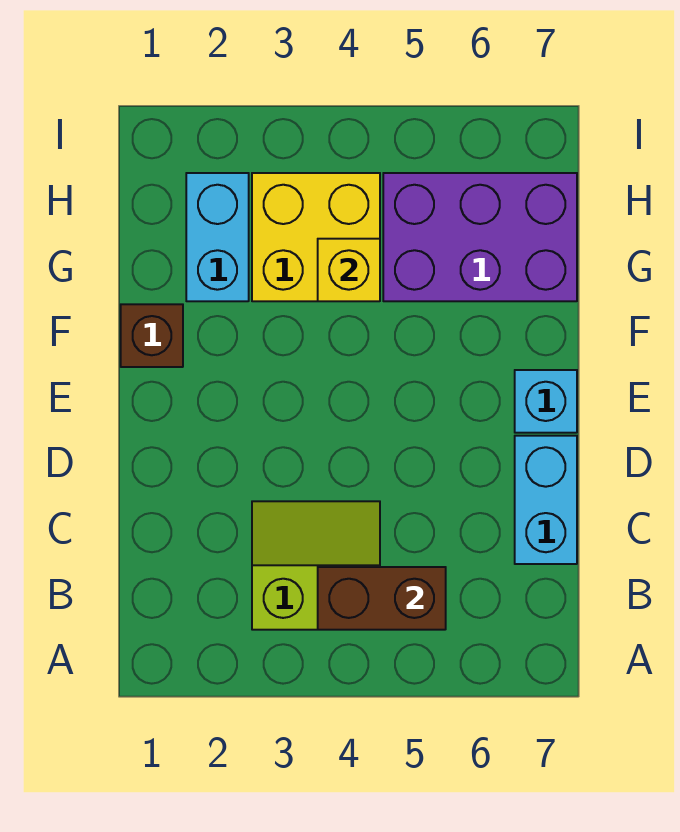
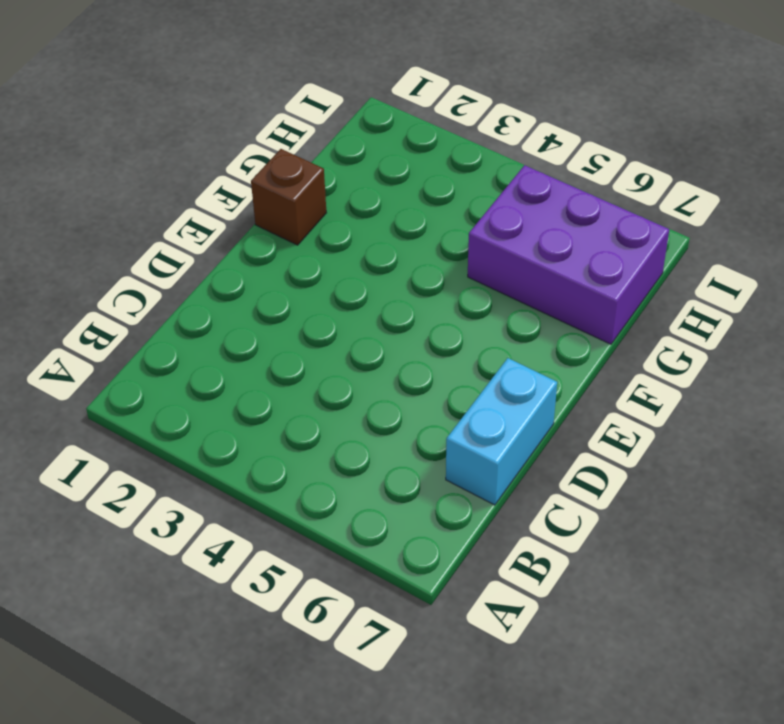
none -> lime slope B3:C4 level 1 top B
none -> cyan brick E7 level 1

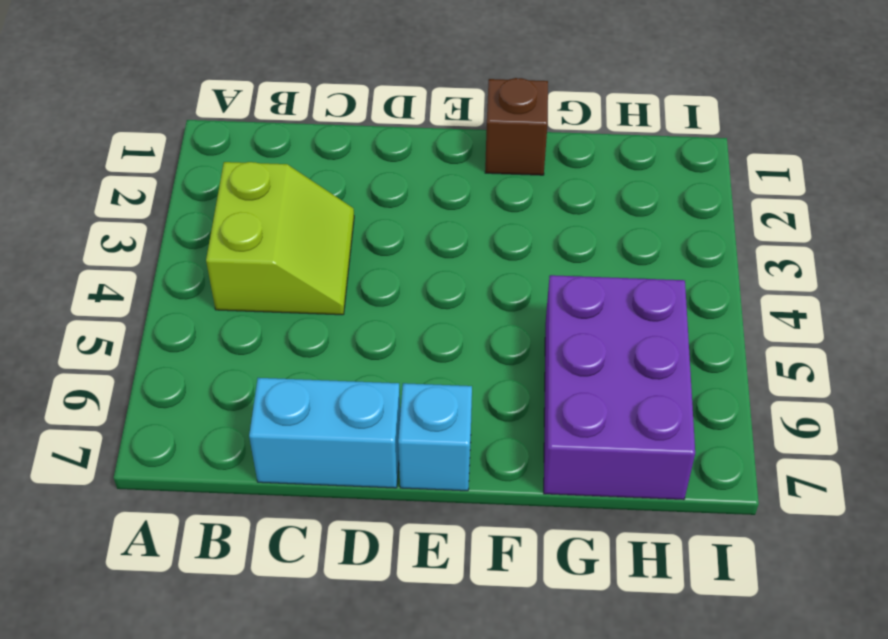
none -> cyan brick G2:H2 level 1
none -> yellow brick G3:H4 level 1

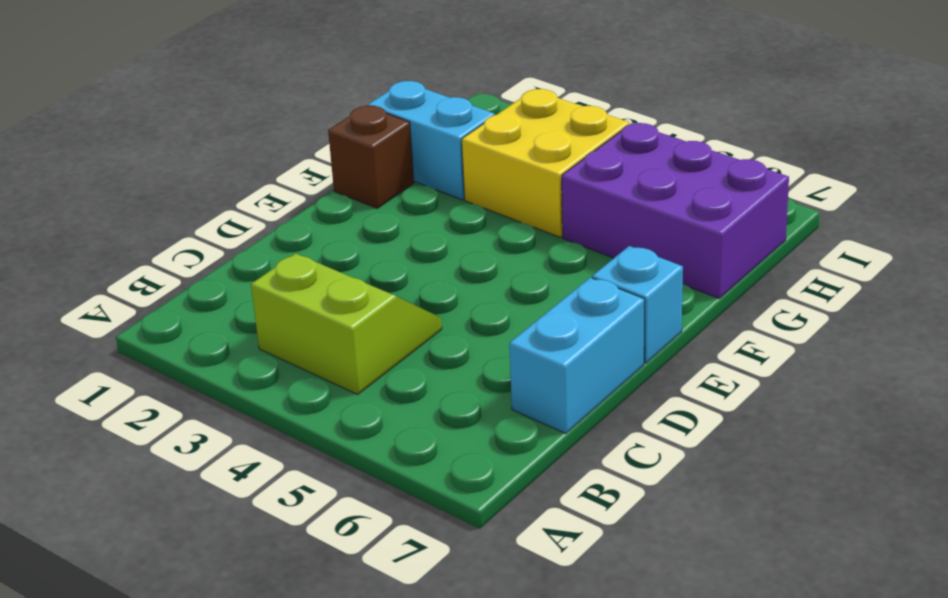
cyan brick G1:G2 level 1 -> cyan brick G2:H2 level 1
none -> brown brick B4:B5 level 2
none -> yellow brick G4 level 2

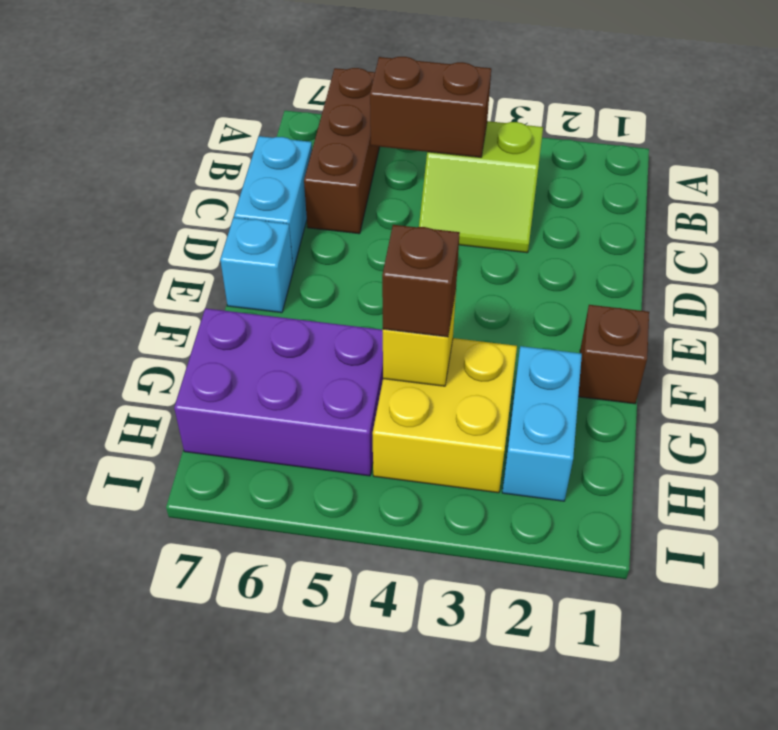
brown brick A6:C6 level 1 -> none
brown brick G4 level 3 -> none

